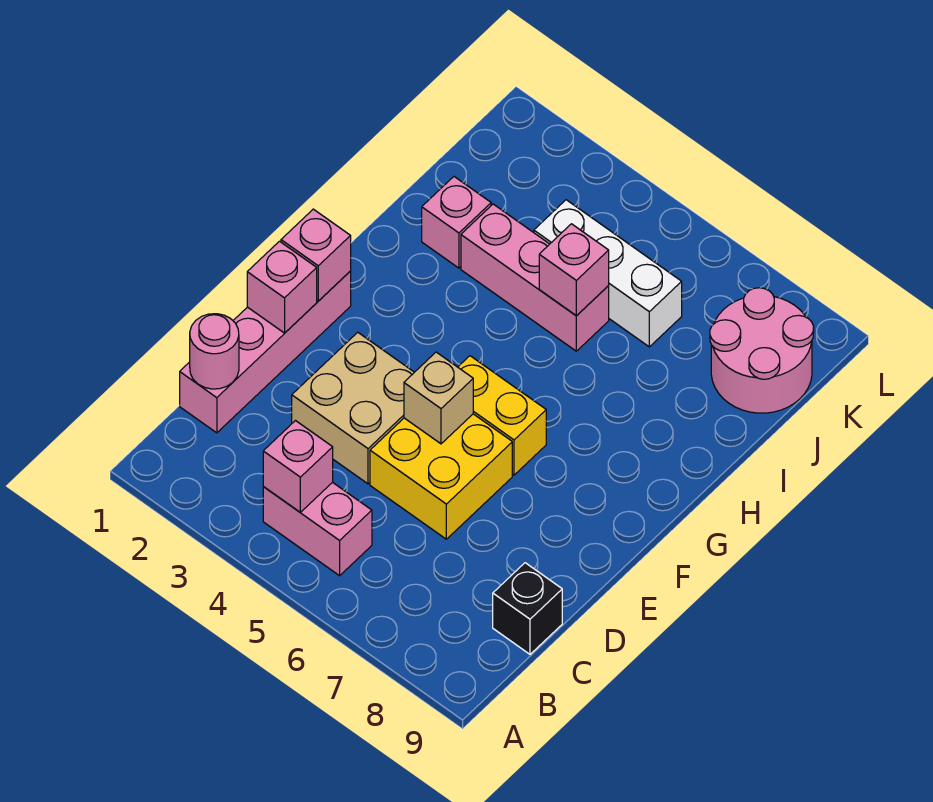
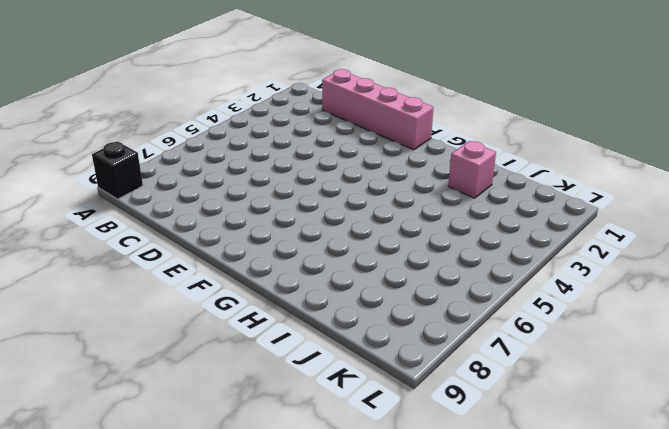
black brick A9 level 1 -> black brick C9 level 1
none -> pink brick B4:B5 level 1
none -> tan brick D3:E4 level 1
none -> yellow brick D5:E6 level 1

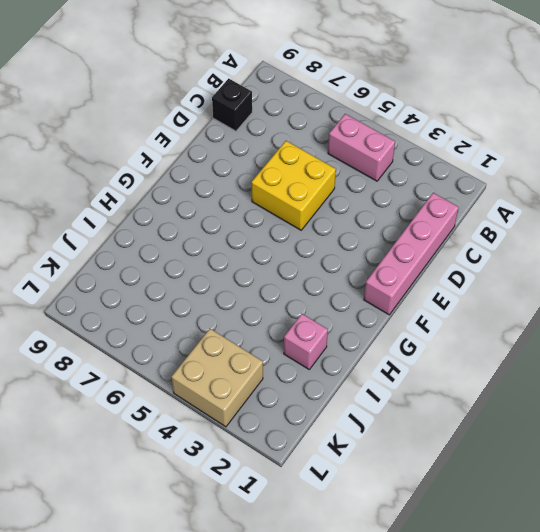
tan brick K3:L4 level 1 -> tan brick D3:E4 level 1
none -> yellow brick F5:F6 level 1
none -> pink brick I3:I5 level 1
none -> white brick J4:J6 level 1

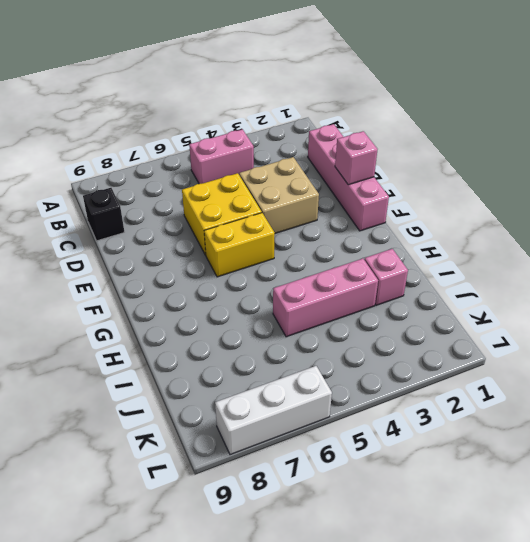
white brick L6:L8 level 1 -> white brick J4:J6 level 1
none -> pink round brick J8:K9 level 1
none -> pink brick B4 level 2
none -> pink round brick C1 level 2

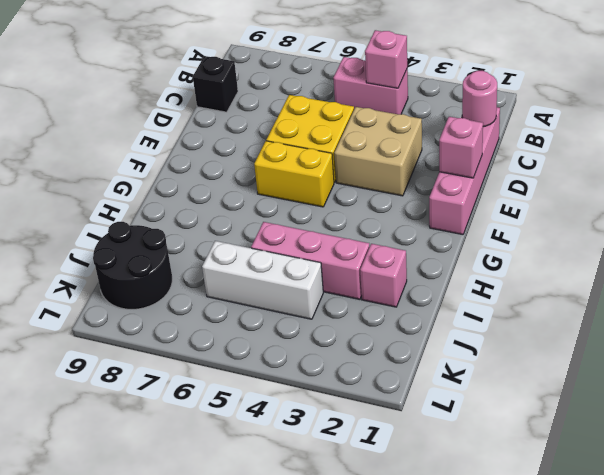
black round brick J8:K9 level 1 -> pink round brick J8:K9 level 1
none -> tan brick E5 level 2
none -> pink brick F1 level 2
none -> pink brick I5 level 2

